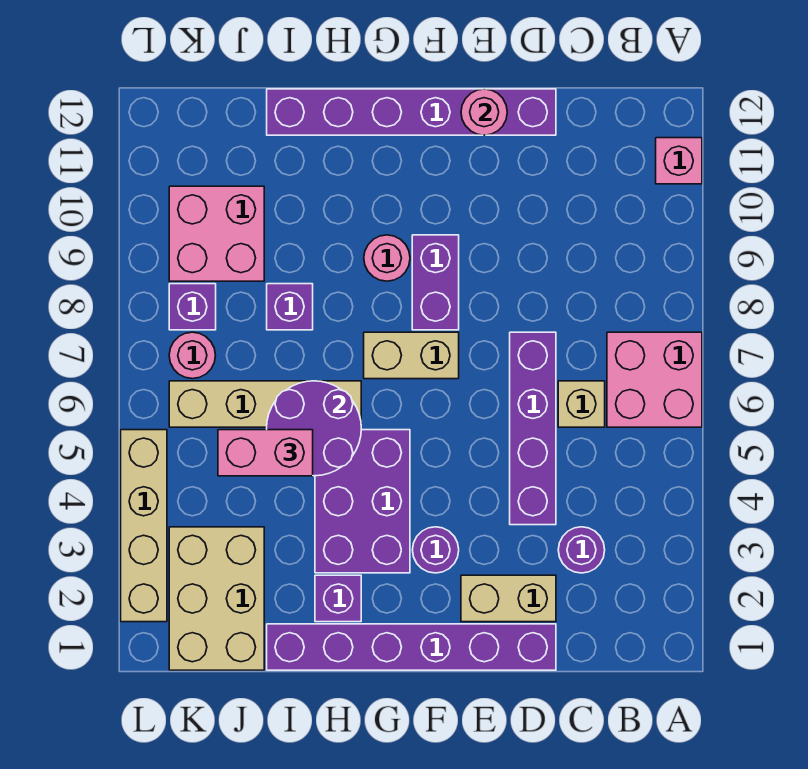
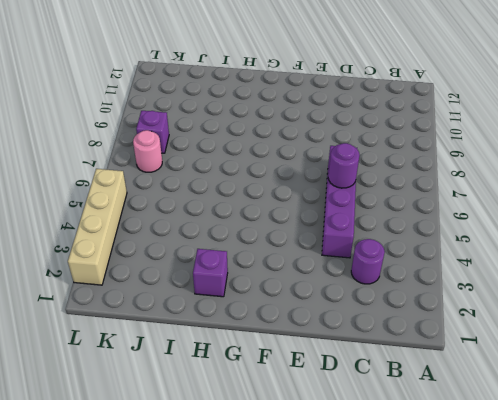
purple round brick D6 level 2 -> purple round brick F3 level 1
none -> pink brick A6:B7 level 1
none -> pink brick A11 level 1
none -> tan brick C6 level 1

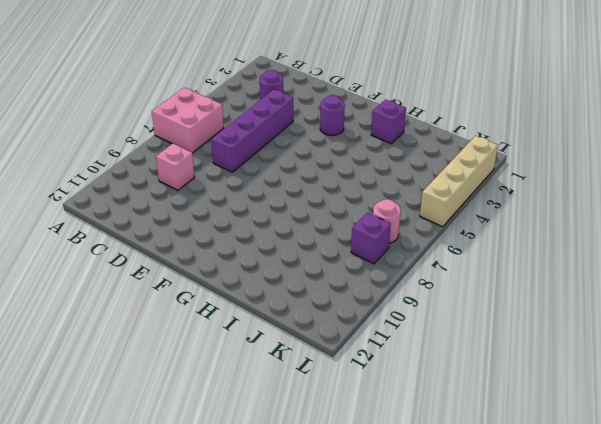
pink brick C9 level 1 -> pink brick A11 level 1
none -> tan brick C6 level 1
none -> purple brick D1:I1 level 1
none -> tan brick D2:E2 level 1

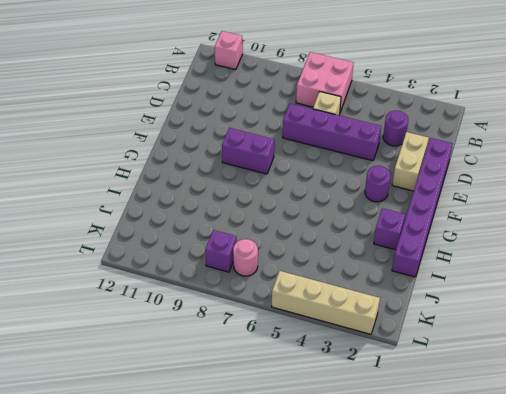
none -> purple brick D12:I12 level 1
none -> tan brick F7:G7 level 1
none -> purple brick G3:H5 level 1

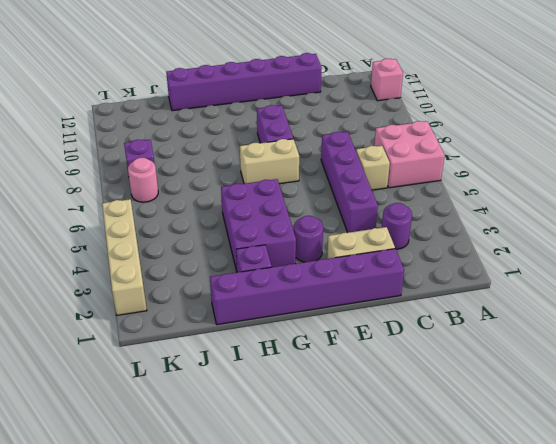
none -> pink round brick G9 level 1
none -> tan brick H6:K6 level 1
none -> purple brick I8 level 1

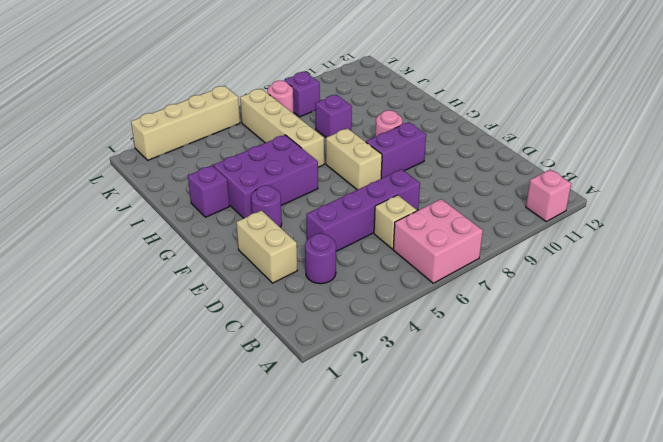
none -> purple brick D1:I1 level 1
none -> purple brick D12:I12 level 1
none -> tan brick J1:K3 level 1

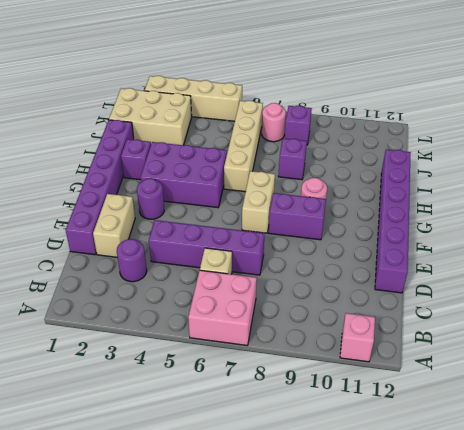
none -> pink brick J9:K10 level 1
none -> pink round brick E12 level 2
none -> purple round brick H5:I6 level 2

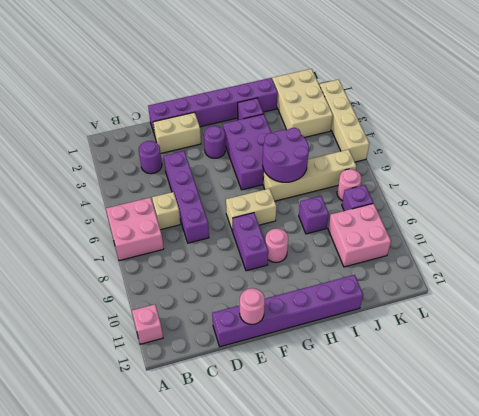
none -> pink brick I5:J5 level 3

